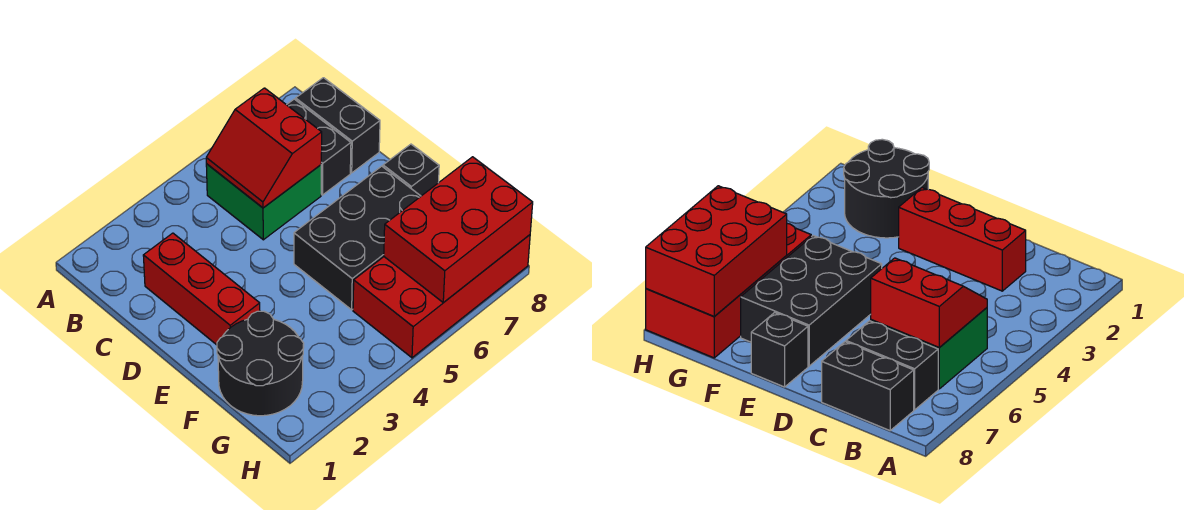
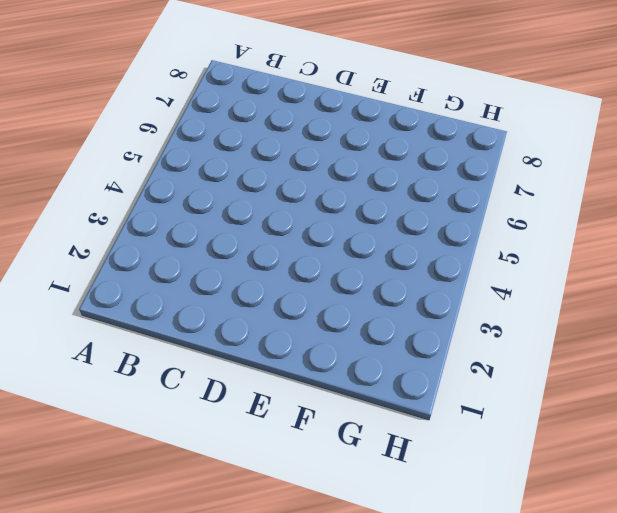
none -> green brick B5:C6 level 1
none -> black brick B7:C7 level 1

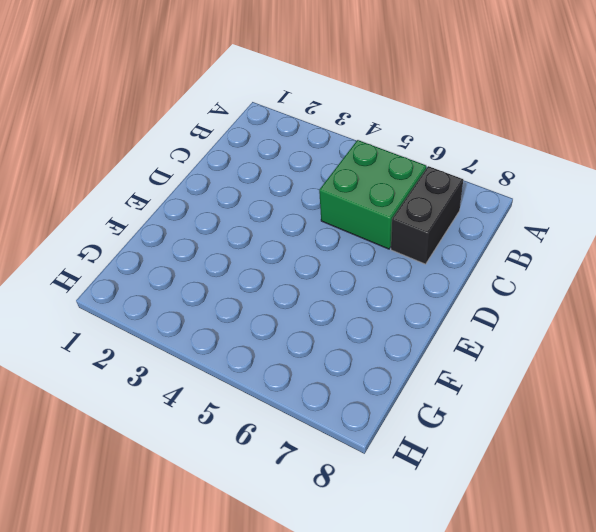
none -> black brick B8:C8 level 1
none -> red brick C2:E2 level 1

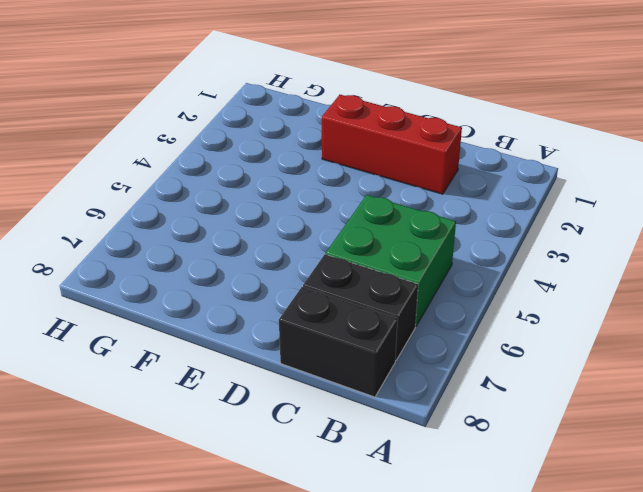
none -> black brick E5:F7 level 1
none -> black brick E8 level 1

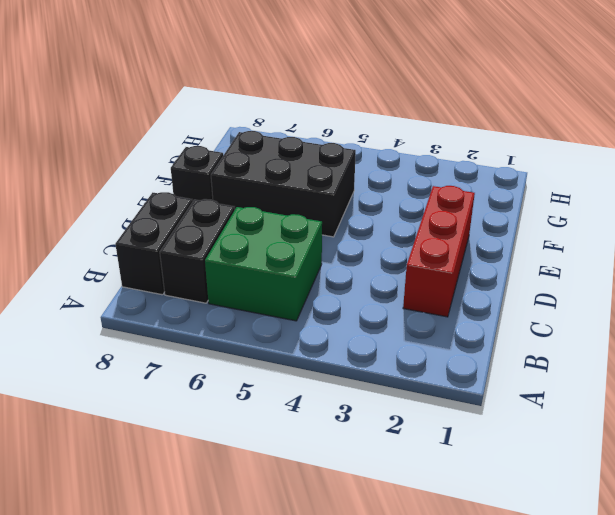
none -> black round brick F1:G2 level 1
none -> red brick G5:H8 level 1

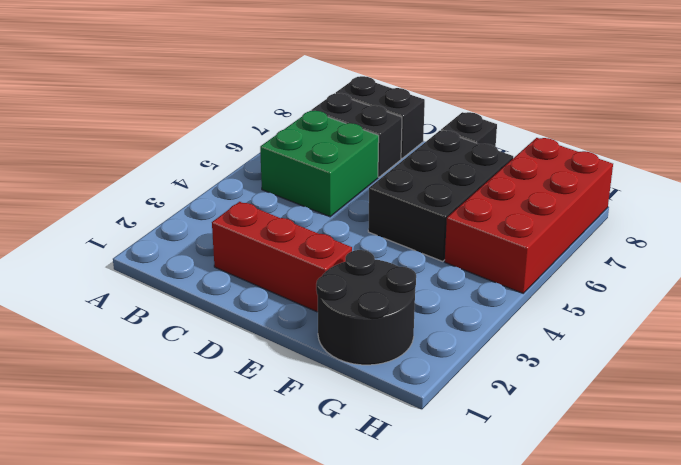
none -> red slope B5:C6 level 2 top 6
none -> red brick G6:H8 level 2

